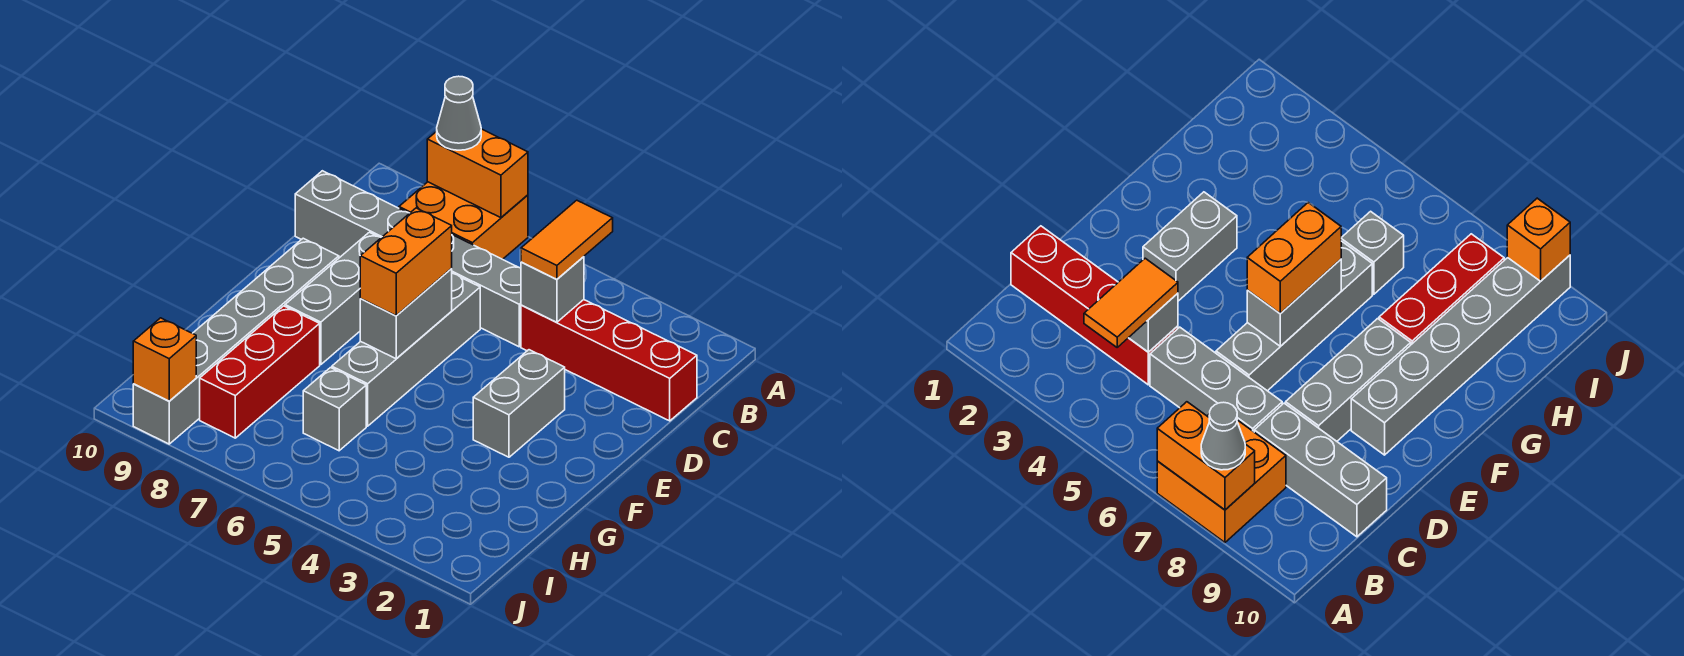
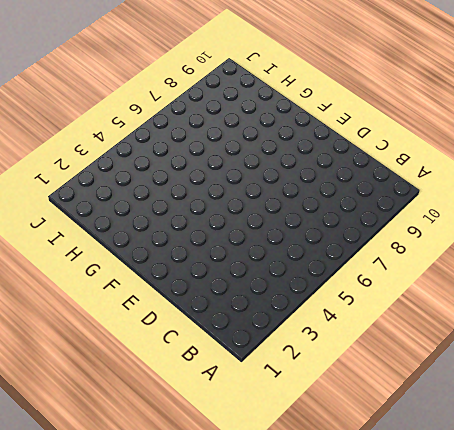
none -> orange brick A7:B8 level 1
none -> red brick C1:C4 level 1
none -> grey brick C5:C7 level 1

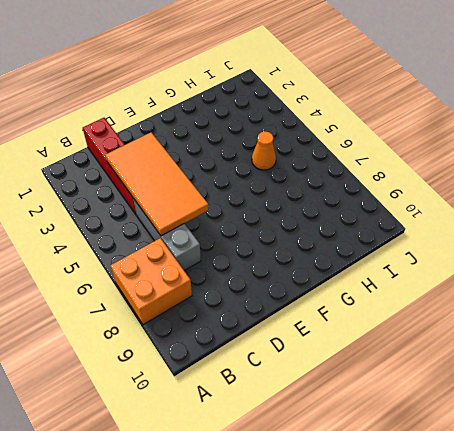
orange tile C3:D6 level 2 -> grey brick C4 level 2
orange cone H5 level 1 -> none
none -> grey brick C8:C10 level 1
none -> grey brick D6:G6 level 1
none -> grey brick D8:F8 level 1

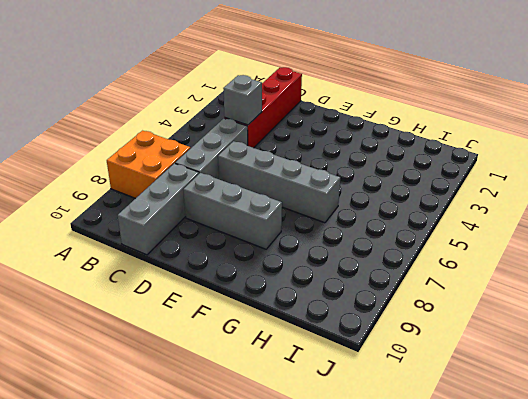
none -> grey brick E3:F3 level 1
none -> grey brick E9:J9 level 1
none -> red brick G8:I8 level 1

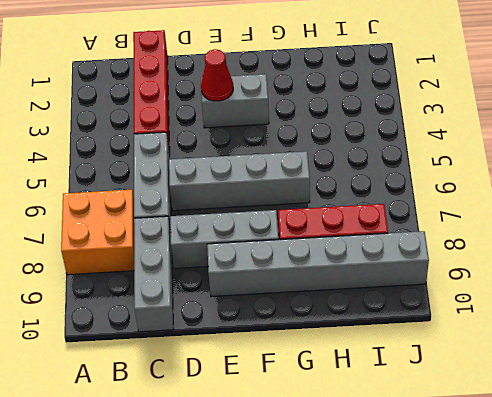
red cone E3 level 2 -> none
none -> grey brick H6 level 1
none -> orange brick A7:A8 level 2
none -> grey brick C4 level 2

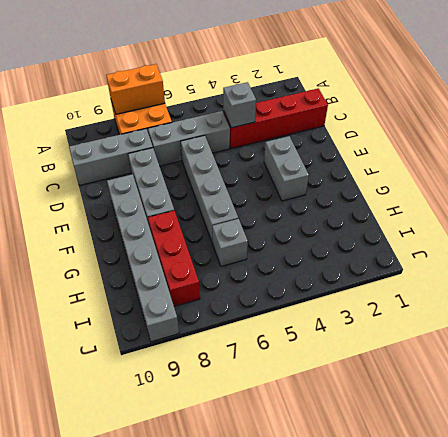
none -> grey brick E6:F6 level 2
none -> orange brick J9 level 2
none -> grey cone A8 level 3

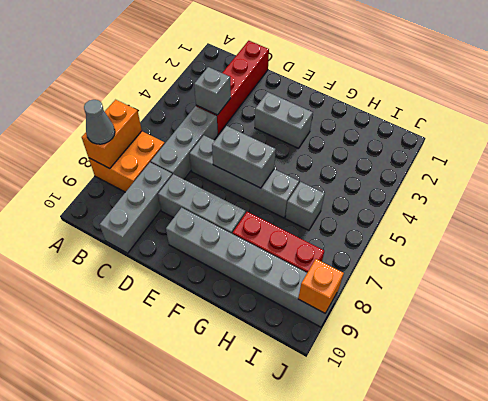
none -> orange tile B4:C4 level 3
none -> orange brick E6:F6 level 3

